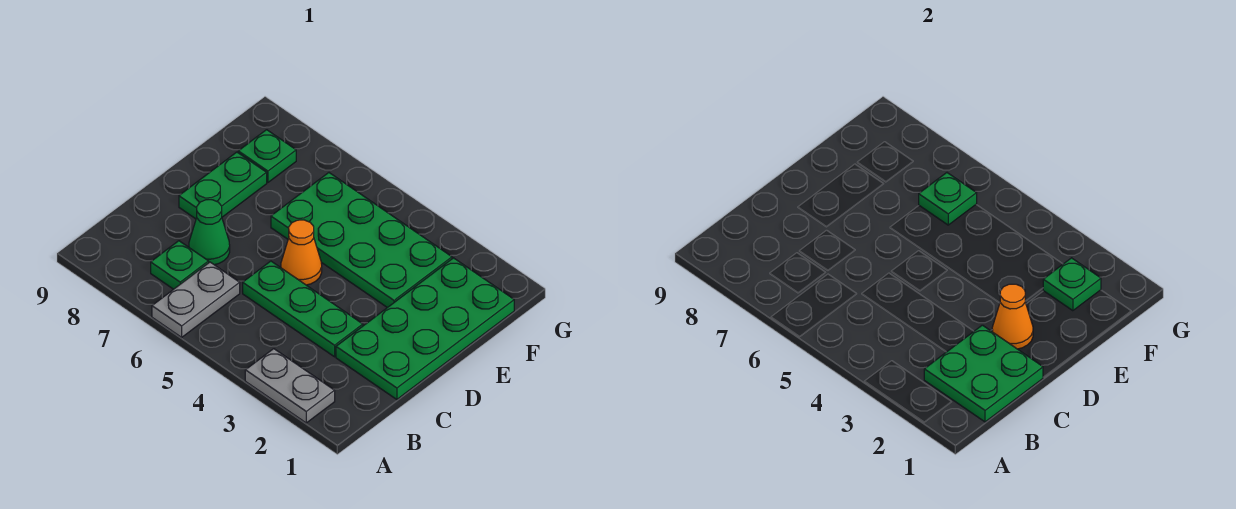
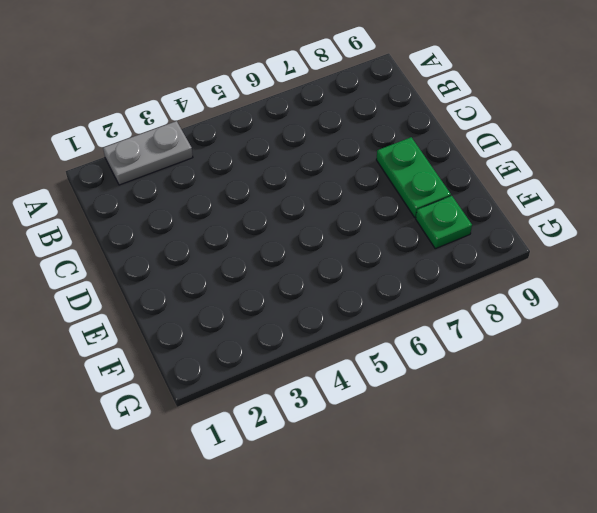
none -> grey plate A6:B6 level 1
none -> green plate B7 level 1
none -> green plate C1:F2 level 1

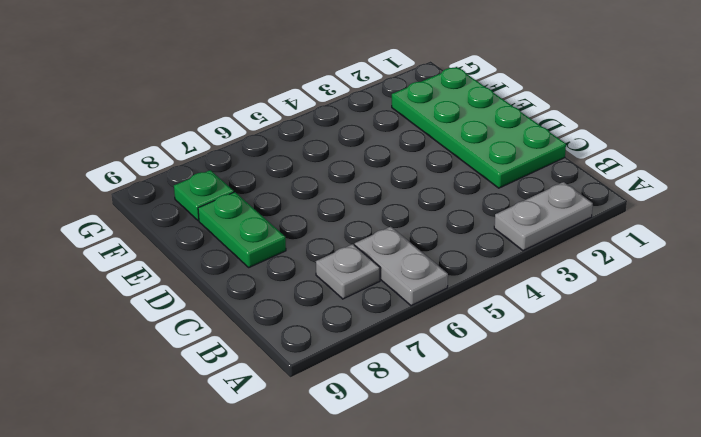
grey plate B7 level 1 -> green plate B7 level 1
none -> green plate C3:C5 level 1
none -> green cone C7 level 1
none -> orange cone D5 level 1

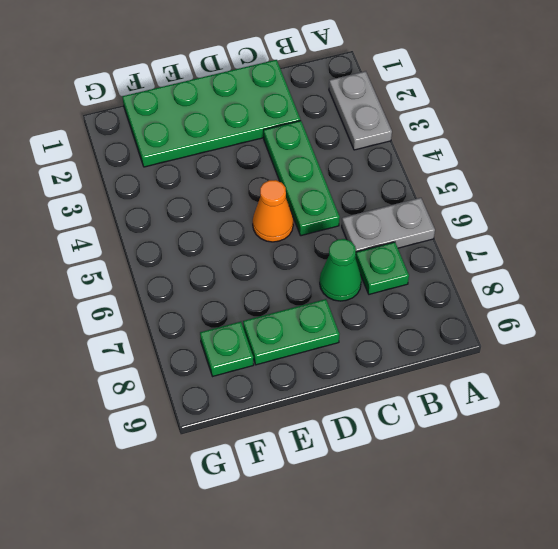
none -> green plate E3:F6 level 1
none -> green plate B1:C2 level 2
none -> orange cone D2 level 2

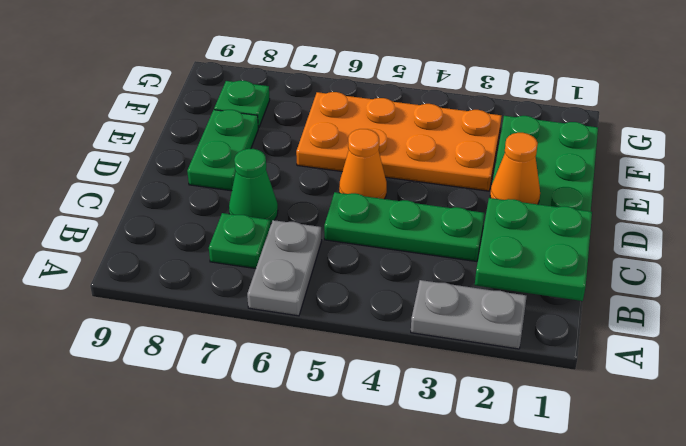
orange plate E3:F6 level 1 -> green plate E3:F6 level 1
none -> green plate F2 level 2
none -> green plate F6 level 2

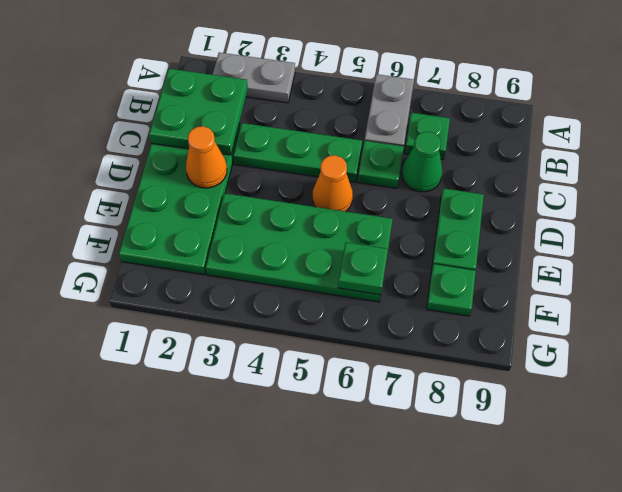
green plate C6 level 1 -> green plate F2 level 2

